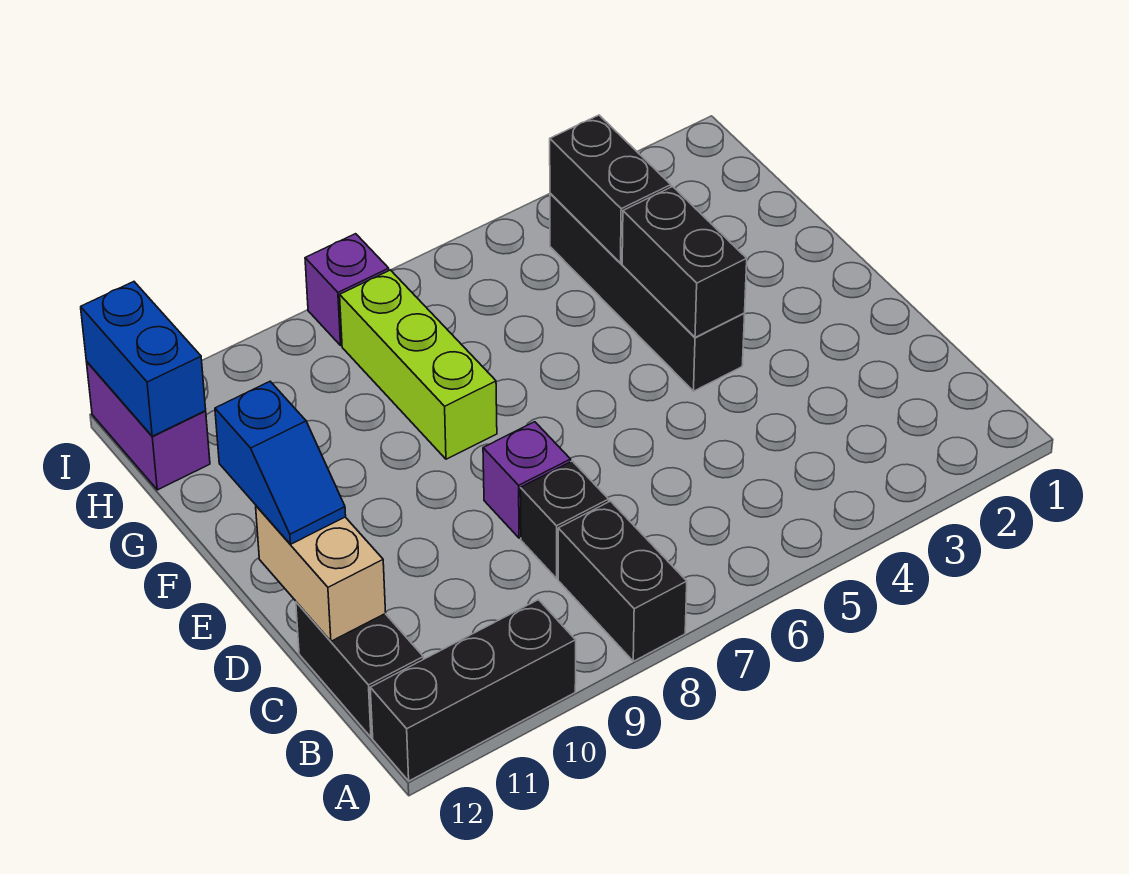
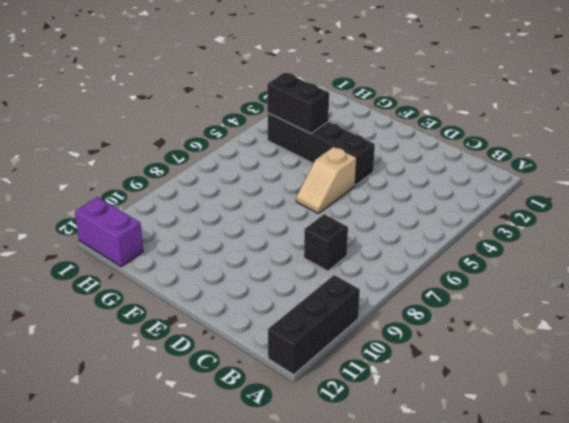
tan slope E5:E6 level 1 top 5 -> none
none -> black brick A8:B8 level 1
none -> black brick B12:C12 level 1
none -> purple brick D8 level 1

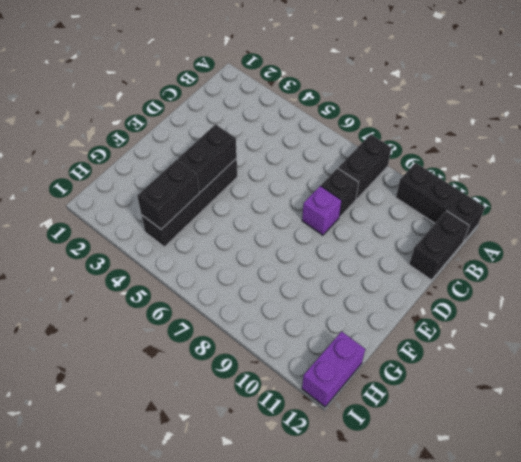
none -> lime brick F8:H8 level 1
none -> purple brick I8 level 1
none -> tan brick C12:D12 level 2

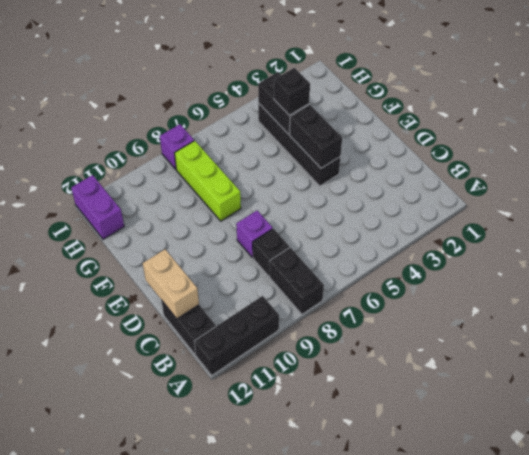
black brick G4 level 3 -> none
none -> blue brick H12:I12 level 2
none -> blue slope D12:E12 level 3 top E

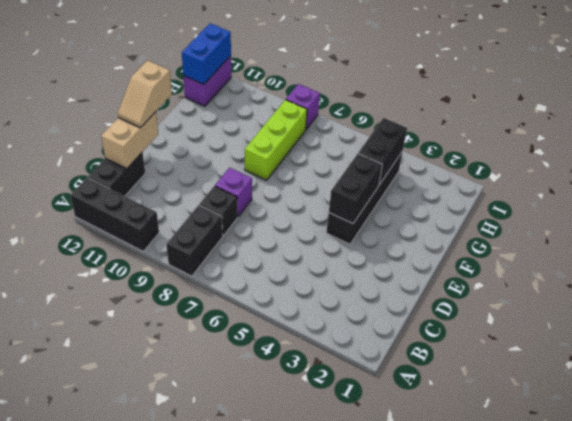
tan slope D12:E12 level 3 top E -> blue slope D12:E12 level 3 top E

